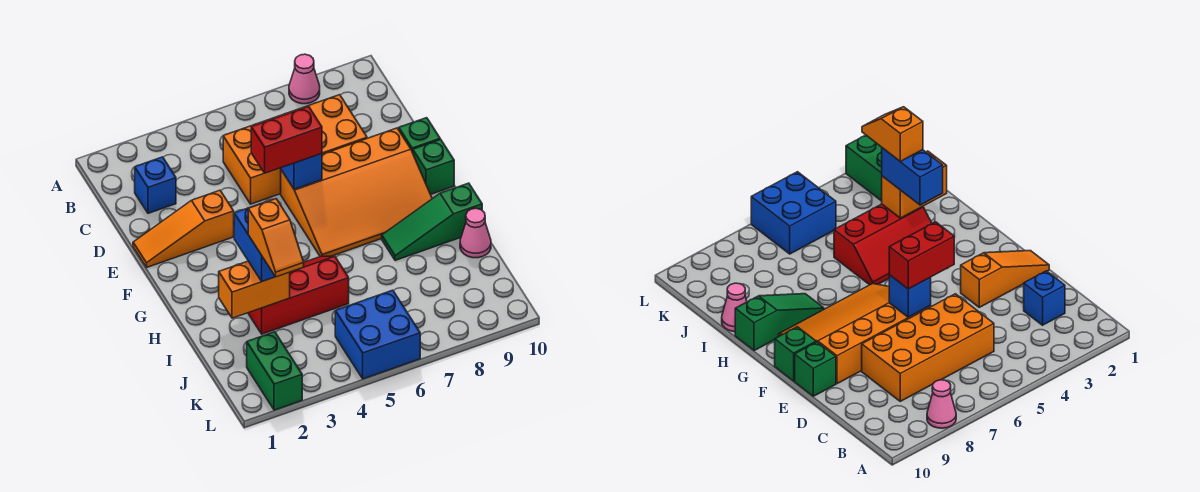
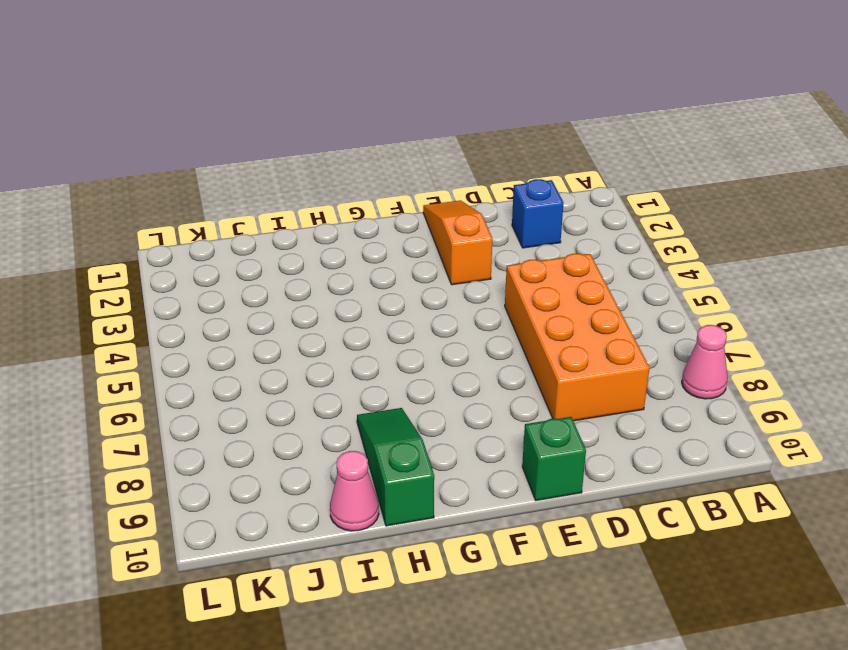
none -> orange slope E6:G9 level 1 top E
none -> green brick F10 level 1
none -> red slope H3:I5 level 1 top I

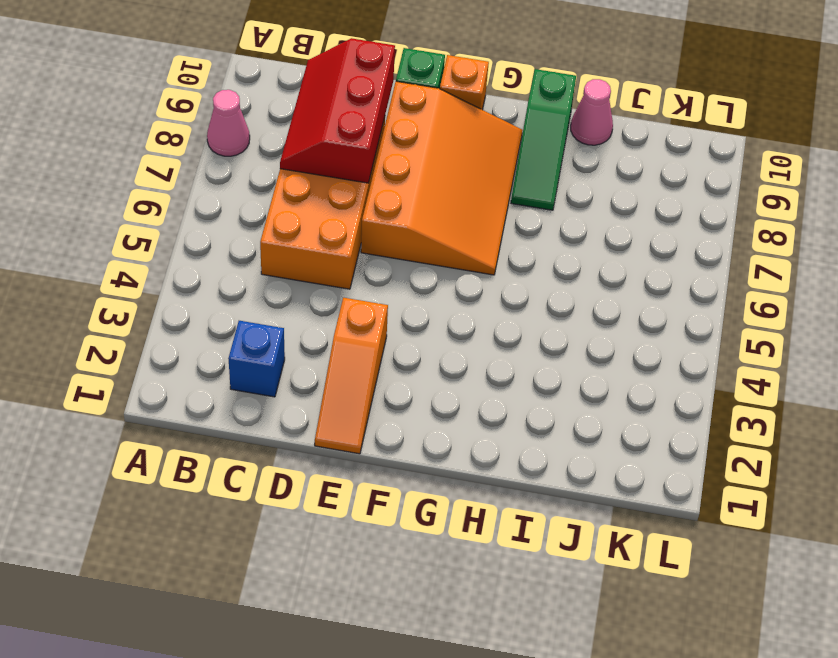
red slope C7:D9 level 2 top D -> red slope H3:I5 level 1 top I
orange brick F10 level 1 -> green brick F10 level 1
none -> green brick K2:L2 level 1
none -> blue brick K5:L6 level 1
none -> blue brick E6 level 2

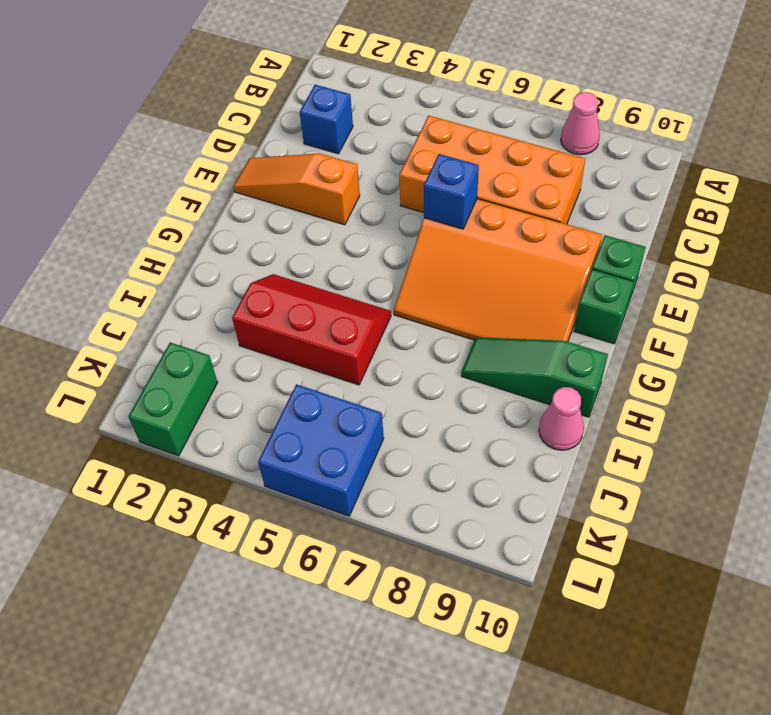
none -> orange brick I2:I3 level 2
none -> red brick E5:E6 level 3
none -> blue brick H3:I3 level 3

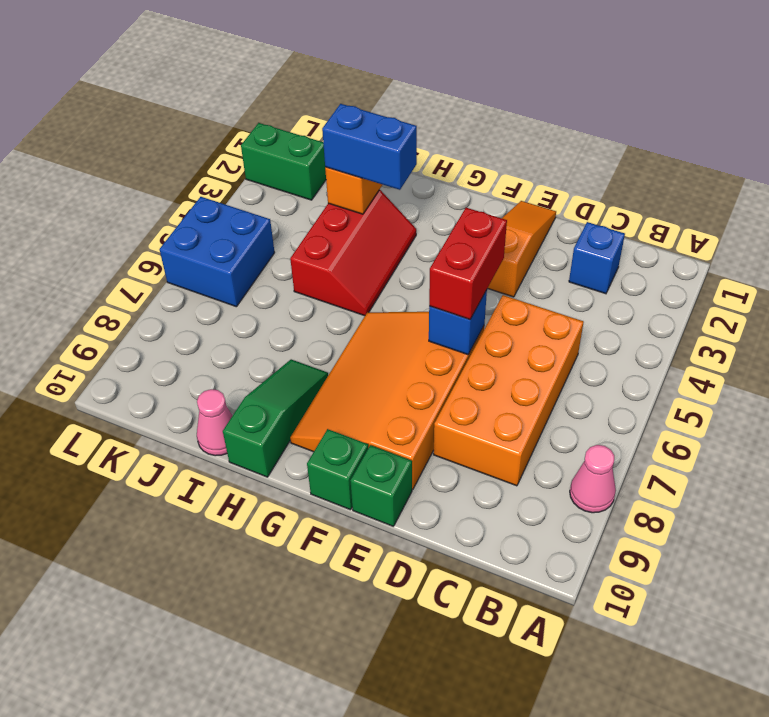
none -> orange slope I3:J3 level 4 top I

